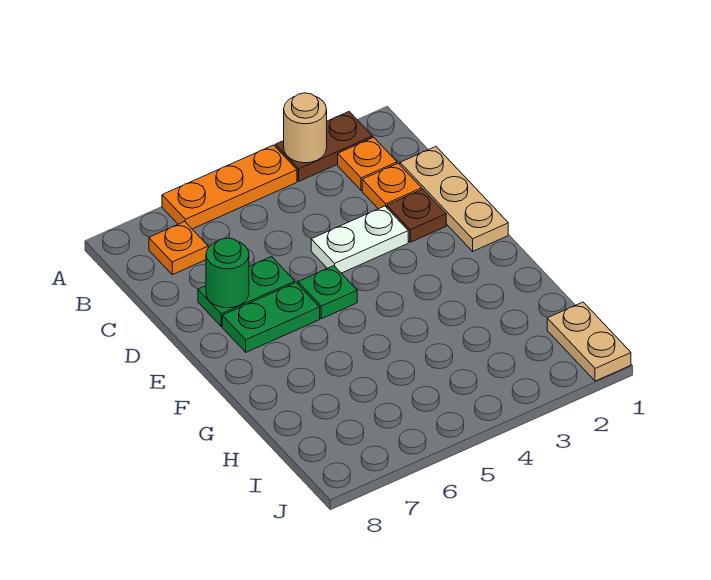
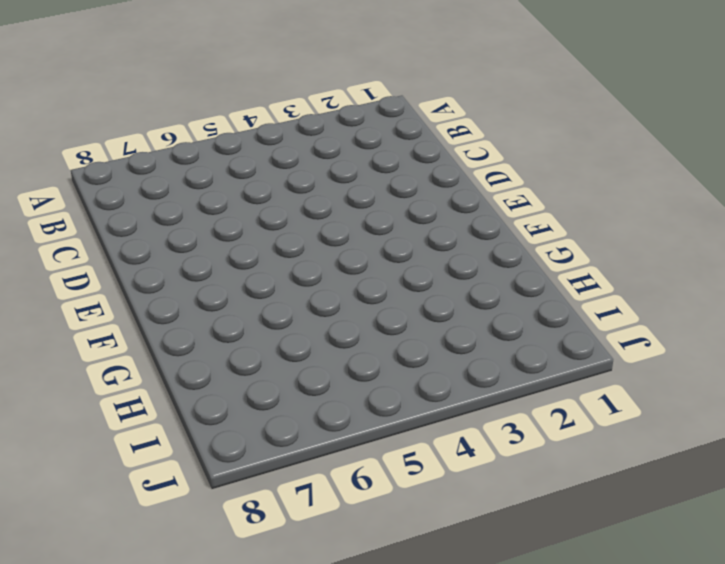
none -> brown plate A2:A3 level 1
none -> orange plate A4:A6 level 1
none -> orange plate B2 level 1

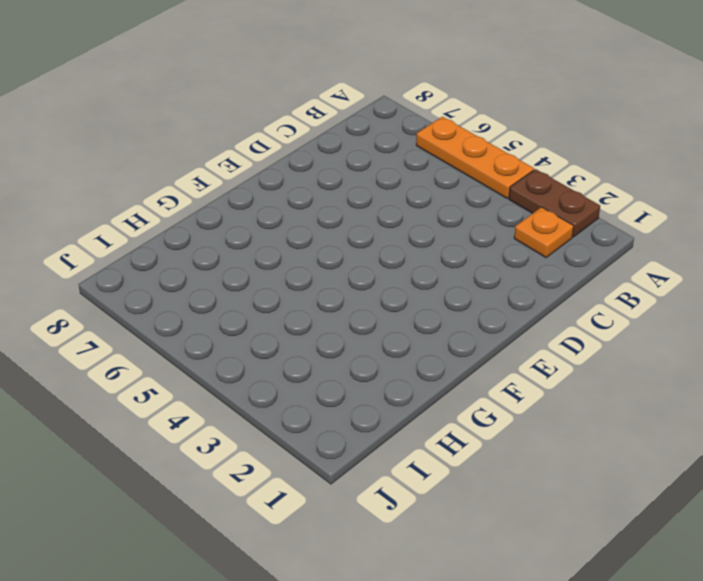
none -> orange plate B7 level 1
none -> tan plate C1:E1 level 1
none -> orange plate C2 level 1

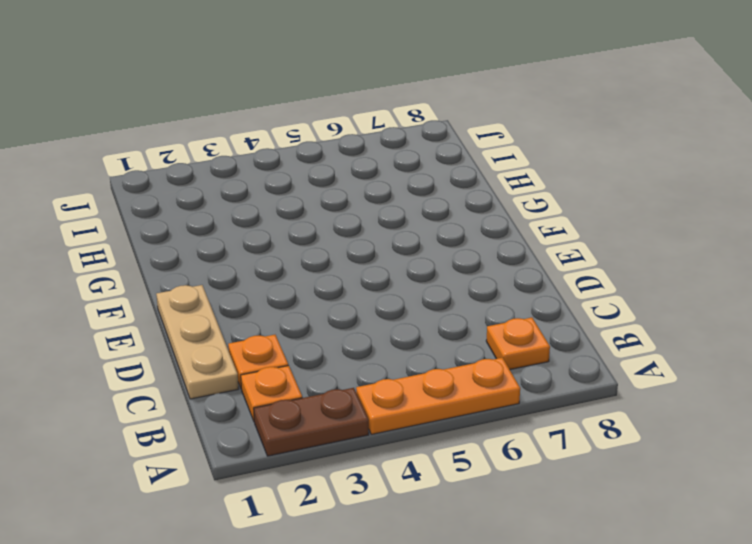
none -> brown plate D2 level 1
none -> white plate D3:D4 level 1
none -> green plate D6:D7 level 1

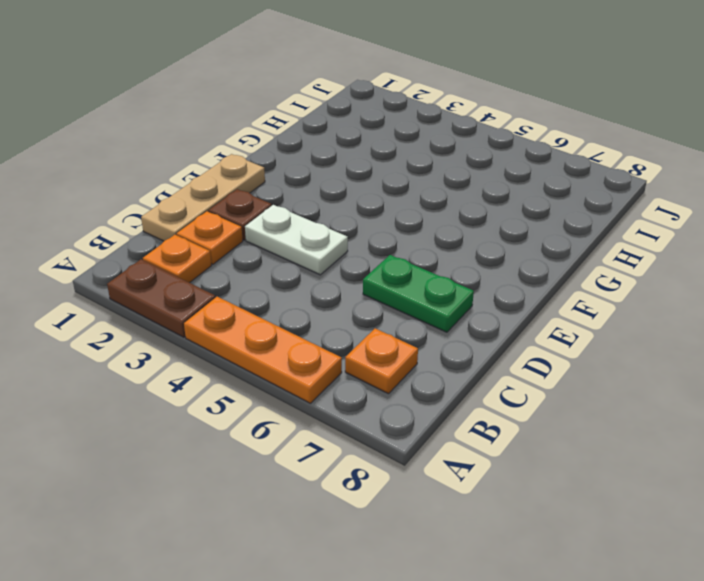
none -> green plate E5 level 1
none -> green plate E6:E7 level 1
none -> tan plate I1:J1 level 1

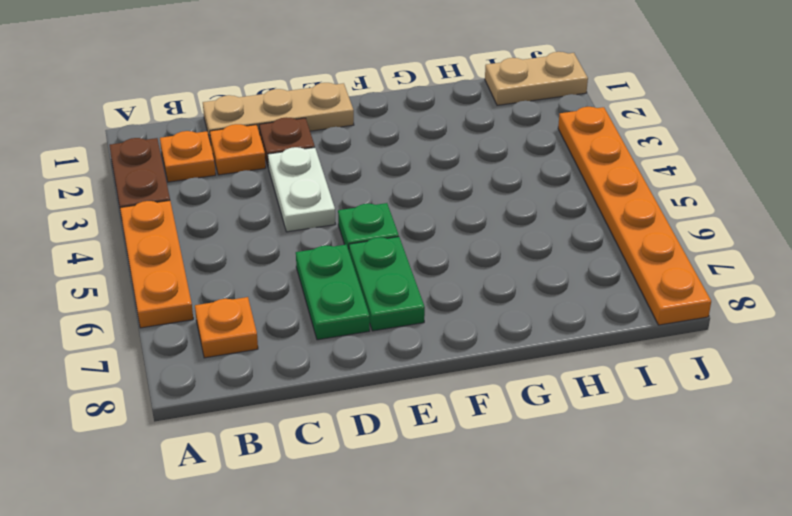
orange plate J3:J8 level 1 -> none
none -> tan round brick A3 level 2
none -> green round brick D7 level 2

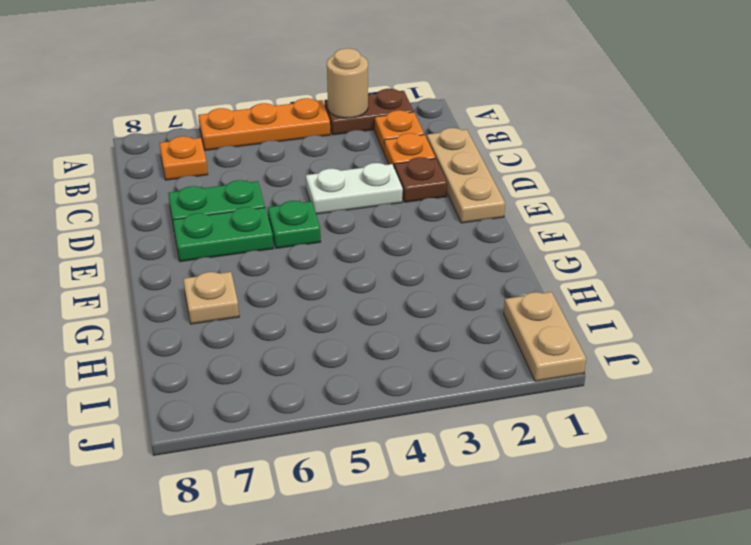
tan plate G7 level 1 -> none
none -> green round brick D7 level 2

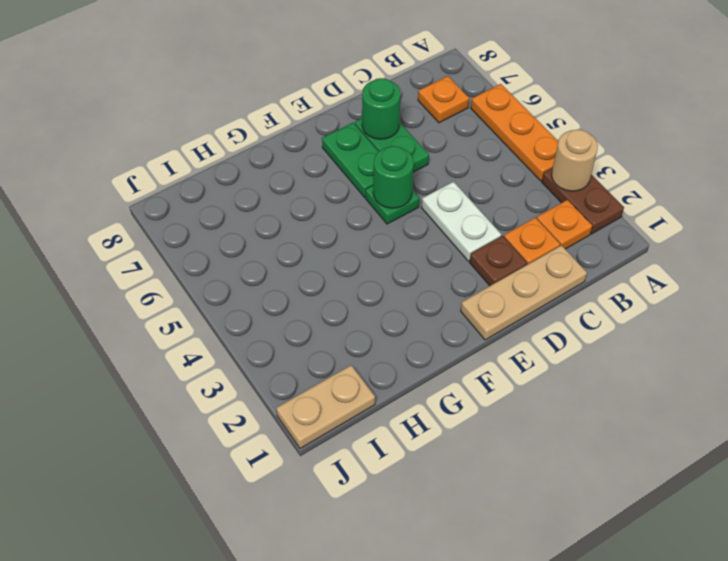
green round brick E5 level 2 -> none

